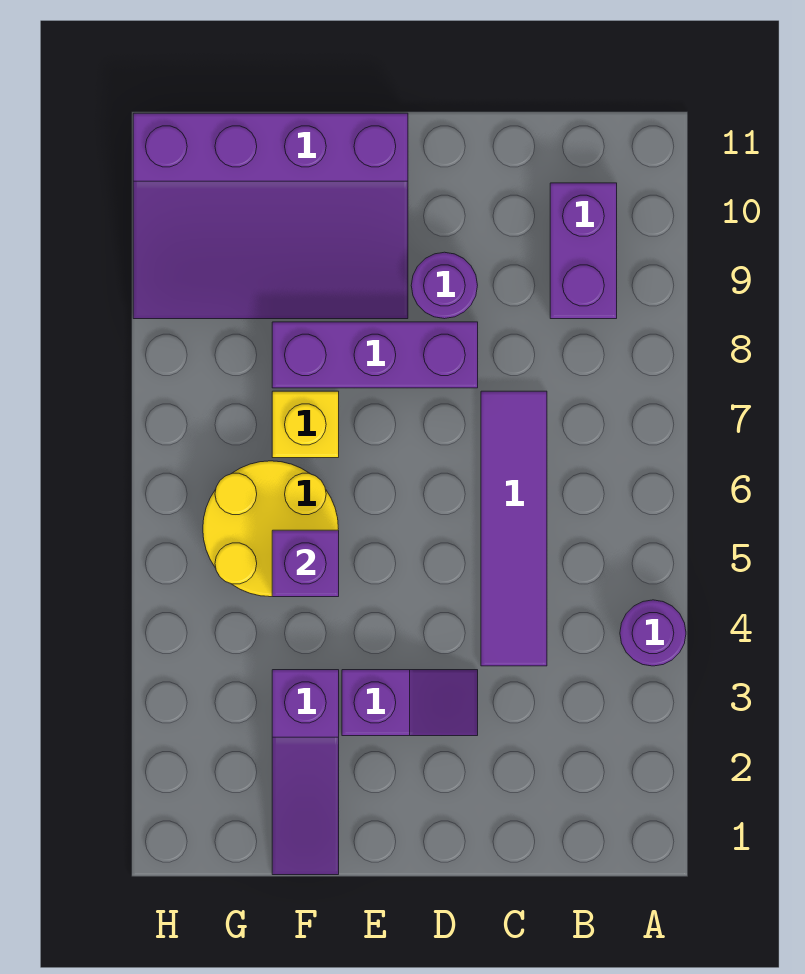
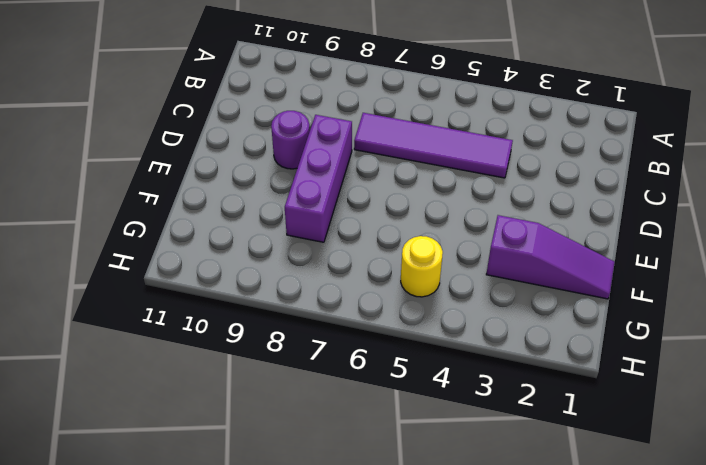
yellow round brick G5 level 1 -> yellow round brick F5:G6 level 1
none -> purple round brick A4 level 1
none -> purple brick B9:B10 level 1

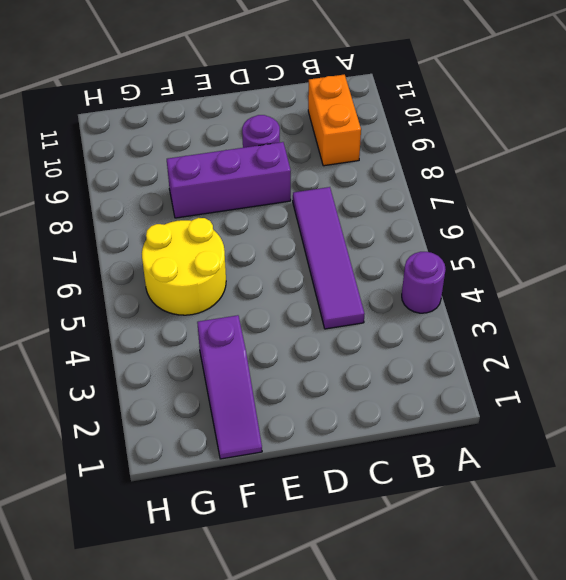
orange brick B9:B10 level 1 -> purple brick B9:B10 level 1
none -> purple slope D3:E3 level 1 top E
none -> purple slope E9:H11 level 1 top 11

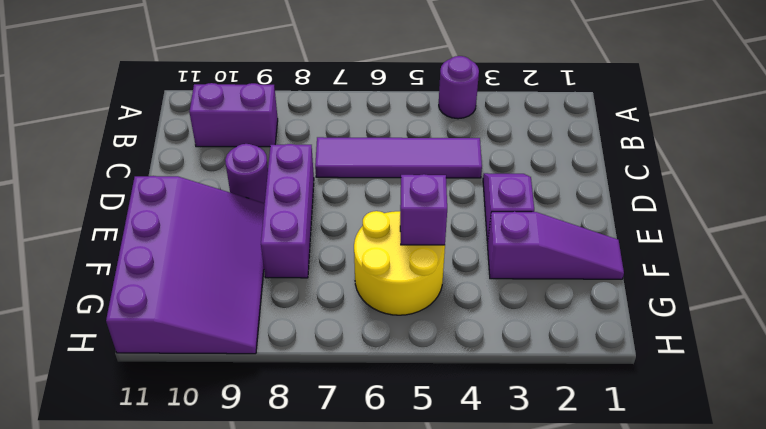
none -> yellow brick F7 level 1

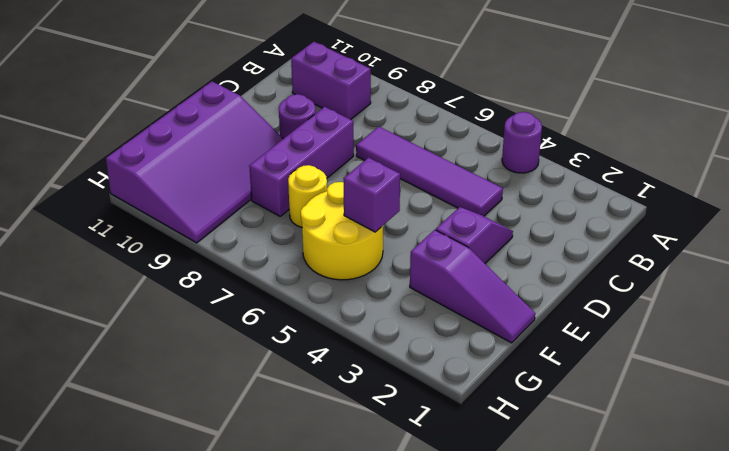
yellow round brick F7 level 1 -> yellow brick F7 level 1

